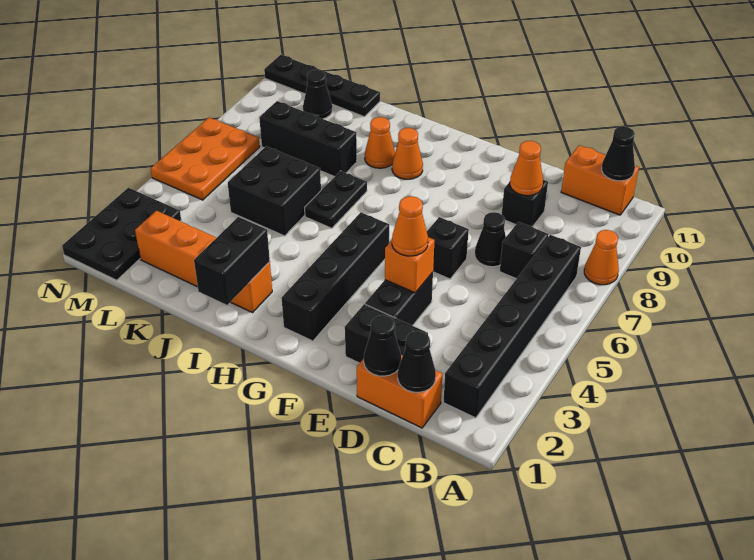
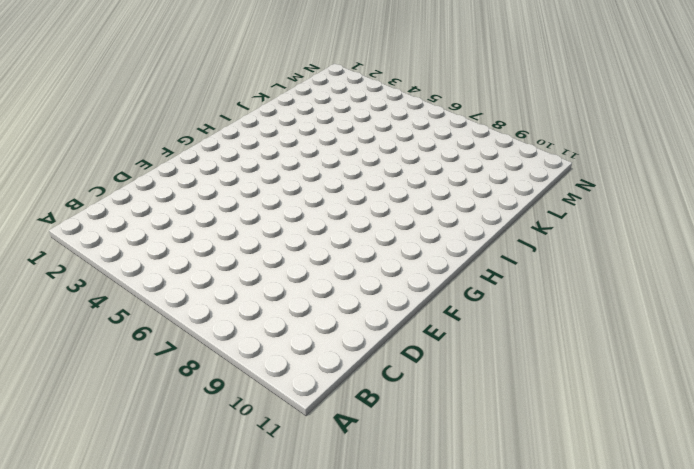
none -> orange cone A8 level 1
none -> black brick B2:B7 level 1
none -> orange brick B11:C11 level 1

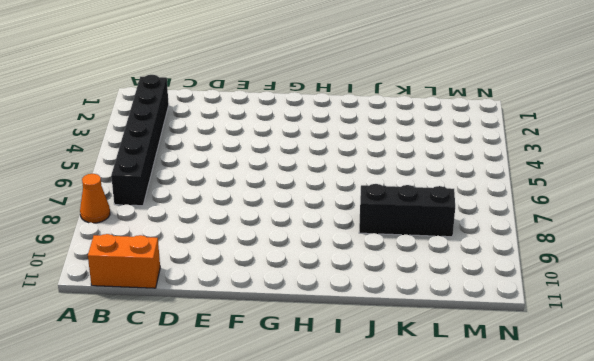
none -> orange brick C1:D1 level 1
none -> black brick C7 level 1
none -> black brick D2:E2 level 1

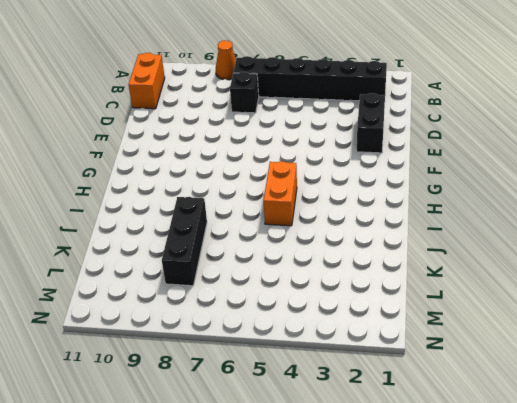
orange brick H5:I5 level 1 -> orange brick C1:D1 level 1
none -> black cone D7 level 1
none -> black brick D9 level 1
none -> black brick E3:E4 level 1

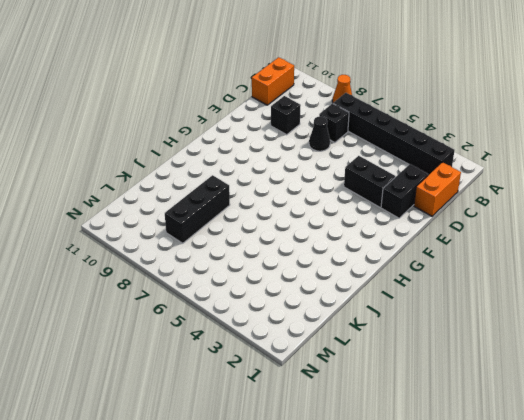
none -> black brick E6 level 1
none -> black brick G2:G5 level 1
none -> orange cone H9 level 1

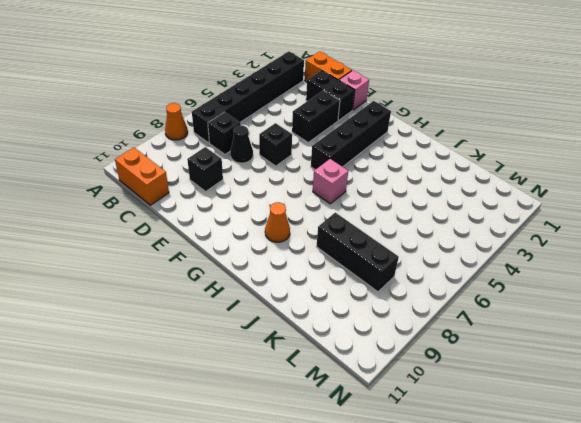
pink brick E1 level 1 -> none
pink brick H6 level 1 -> none
none -> orange brick I2:L2 level 1
none -> black plate I6:I7 level 1
none -> orange cone I9 level 1

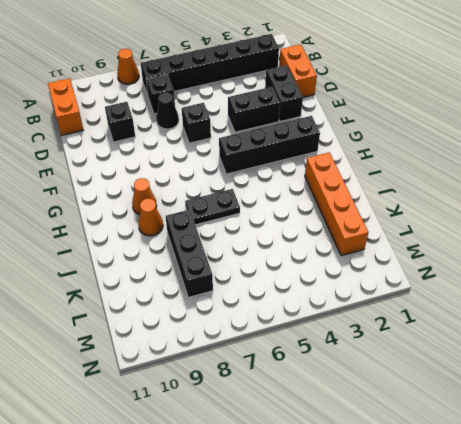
none -> black brick J5:K6 level 1
none -> black plate K11:N11 level 1
none -> black cone L10 level 1

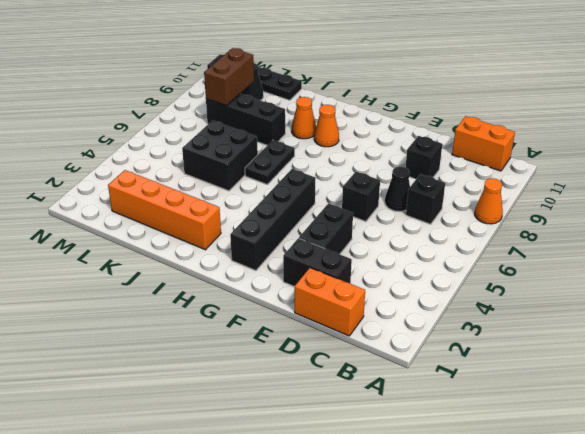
brown brick L8:L9 level 2 -> none
none -> black brick B2:B7 level 1
none -> black plate M1:N3 level 1
none -> orange plate M5:N7 level 1

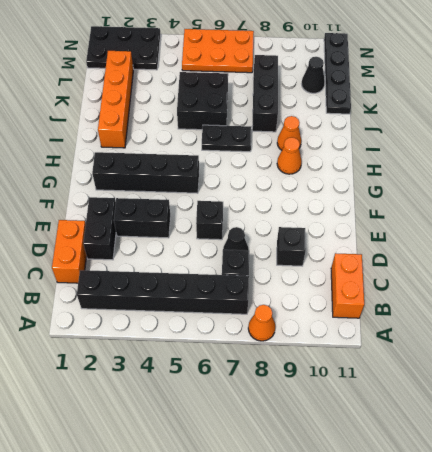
none -> black cone B11 level 2
none -> black cone C1 level 2
none -> black cone D1 level 2

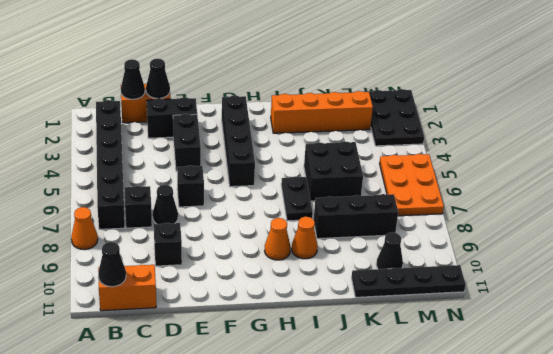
none -> orange cone D9 level 2
none -> orange brick E4 level 2
none -> black brick I1:I2 level 2

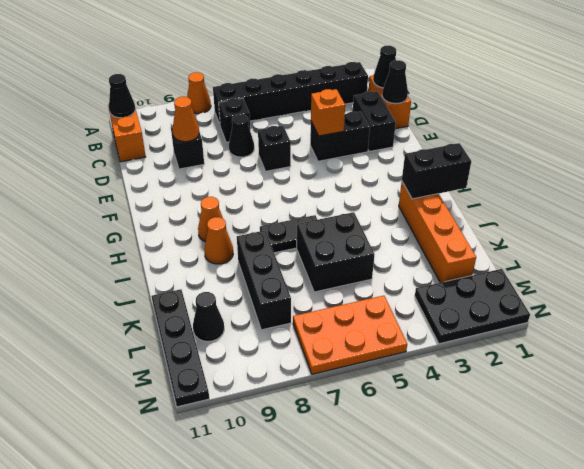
none -> black brick G2:G5 level 1
none -> orange cone E4 level 3

